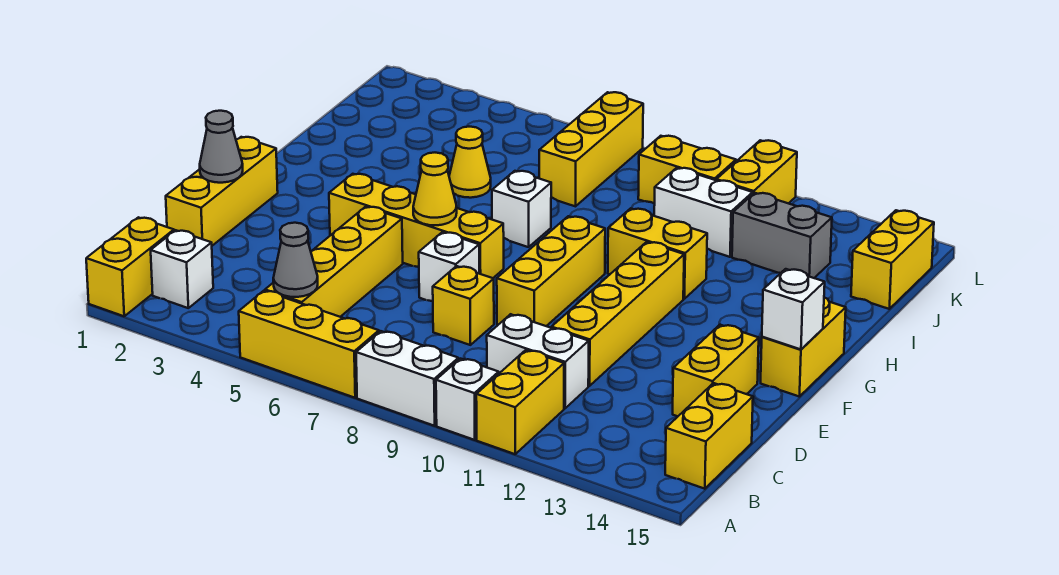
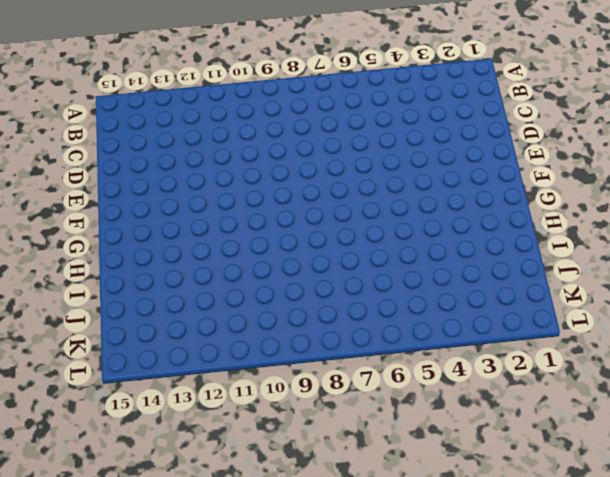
none -> yellow brick A1:B1 level 1
none -> yellow brick A5:A7 level 1
none -> white brick A8:A9 level 1
none -> white brick A10 level 1

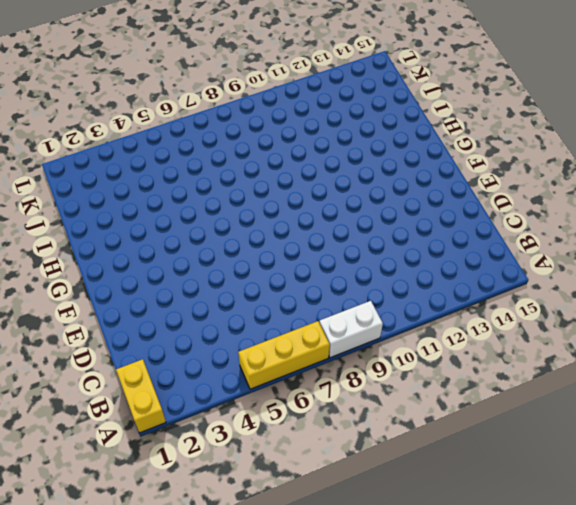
none -> white brick A10 level 1
none -> yellow brick A11:B11 level 1
none -> white brick B2 level 1
none -> yellow brick B5:E5 level 1

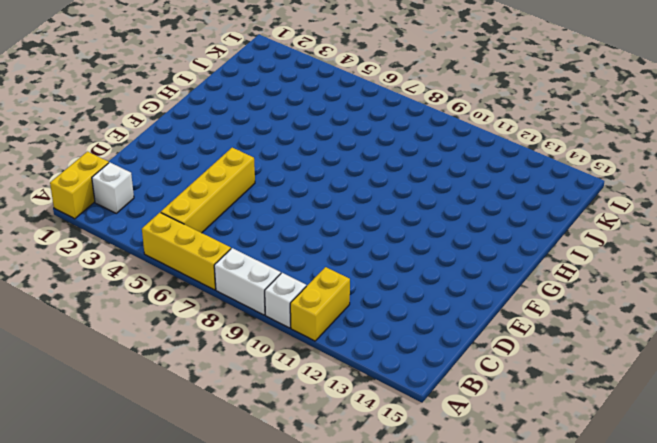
none -> yellow brick B15:C15 level 1
none -> white brick C10:C11 level 1
none -> yellow brick D1:F1 level 1
none -> yellow brick D8 level 1

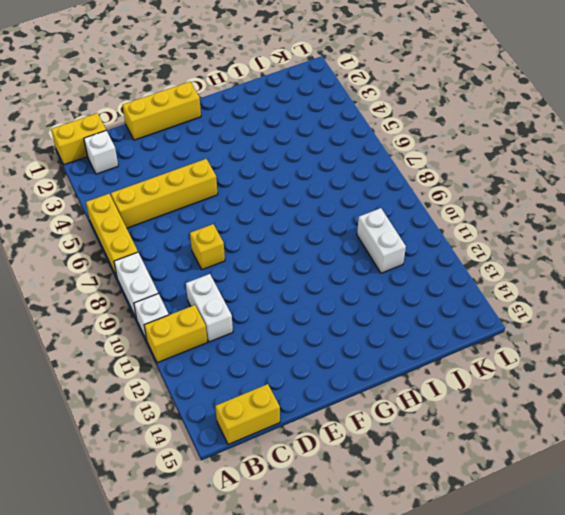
none -> yellow brick D11:G11 level 1
none -> yellow brick D14:E14 level 1
none -> white brick E7 level 1
none -> yellow brick E9:G9 level 1

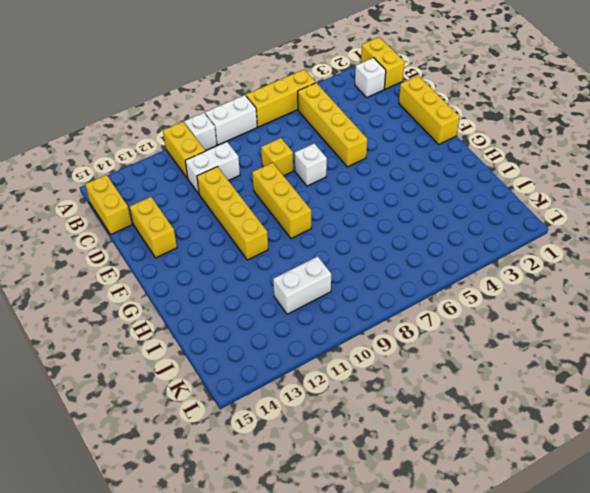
none -> yellow brick F4:F7 level 1
none -> yellow brick F15:G15 level 1
none -> white brick H7 level 1
none -> yellow brick H10:H11 level 1

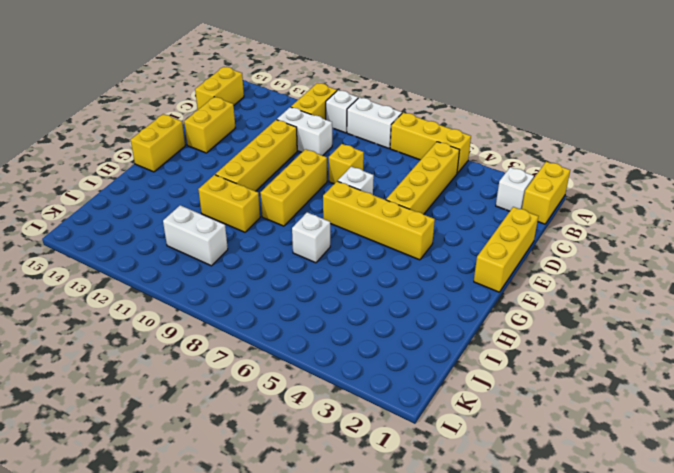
none -> yellow cone I5 level 1
none -> yellow brick J7:L7 level 1
none -> grey brick J12:J13 level 1
none -> yellow brick J15:K15 level 1

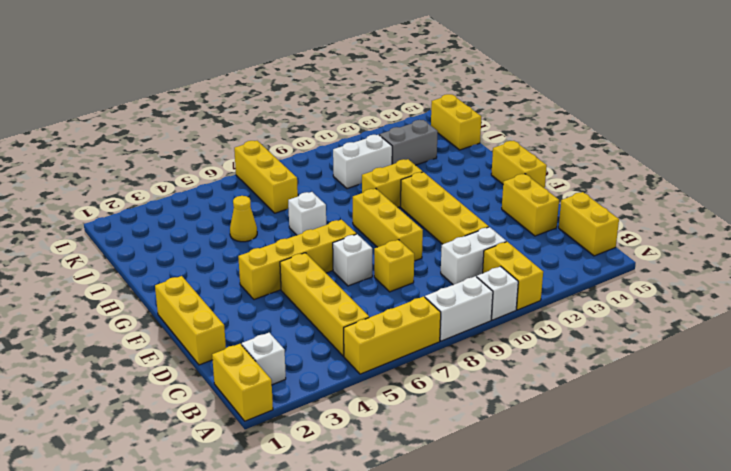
none -> yellow brick K9:K10 level 1
none -> yellow brick K11:L11 level 1
none -> grey cone B5 level 2
none -> grey cone E1 level 2

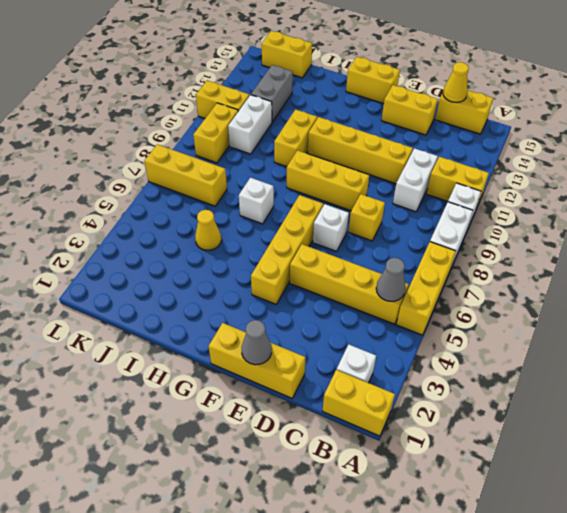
yellow cone C15 level 2 -> yellow cone F6 level 2
none -> white brick F15 level 2

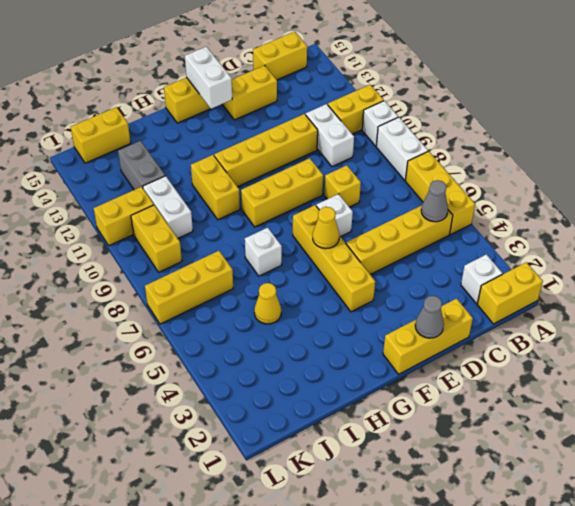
white brick F14:F15 level 2 -> white brick F15 level 2

